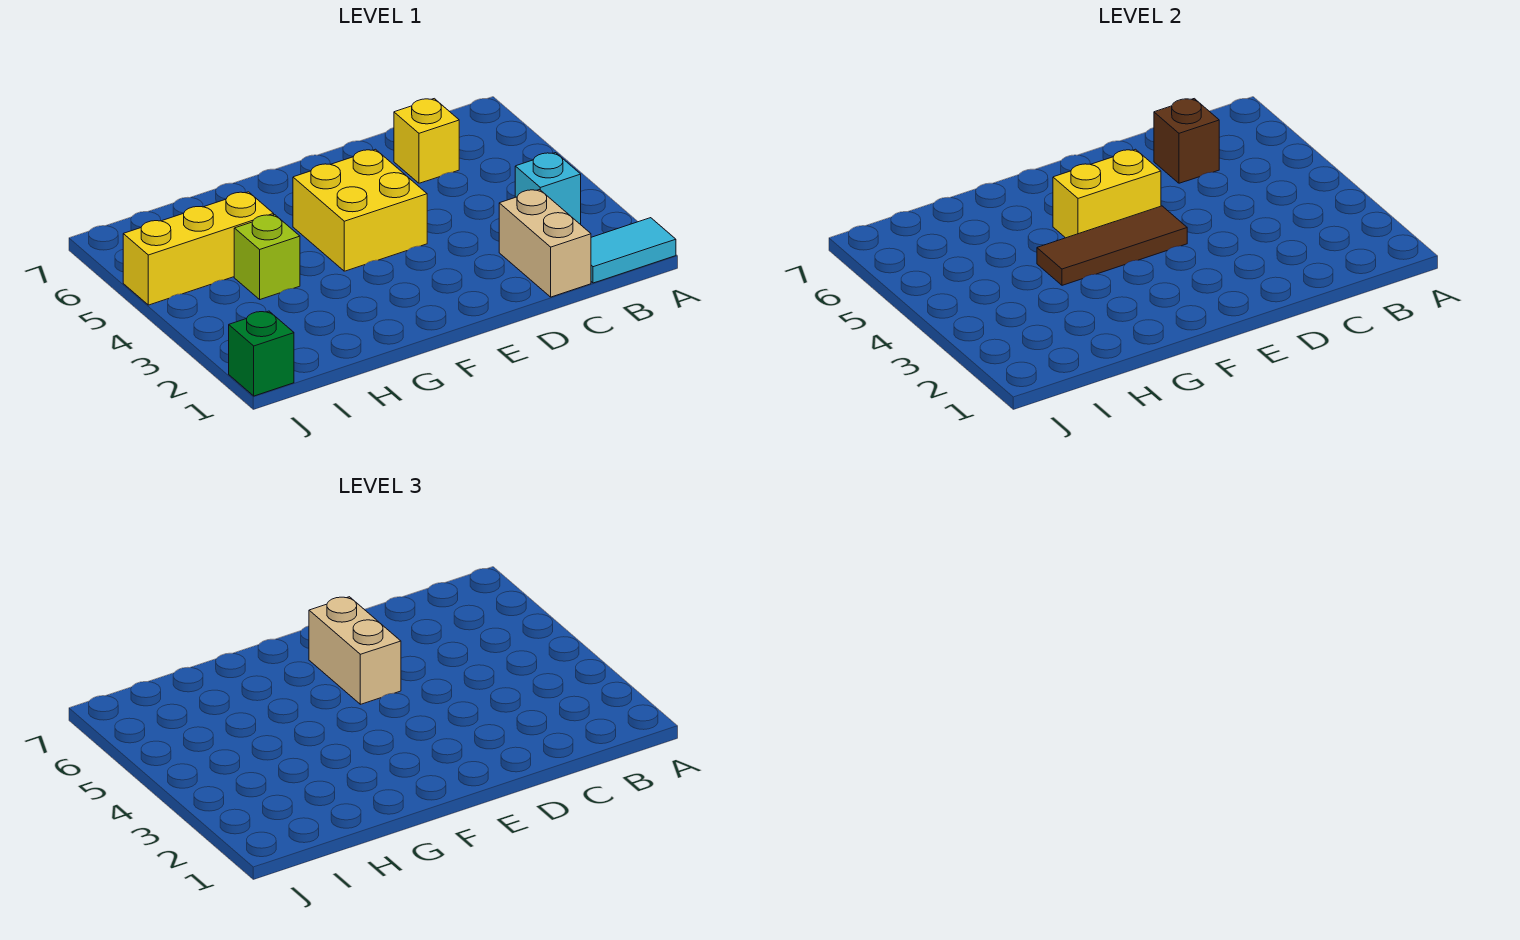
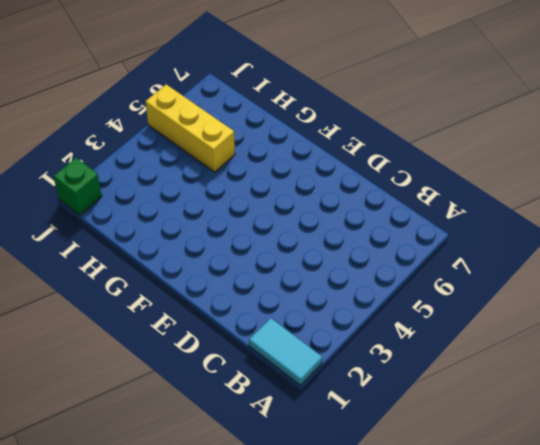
none -> cyan brick B3 level 1
none -> tan brick C1:C2 level 1
none -> yellow brick C6 level 1

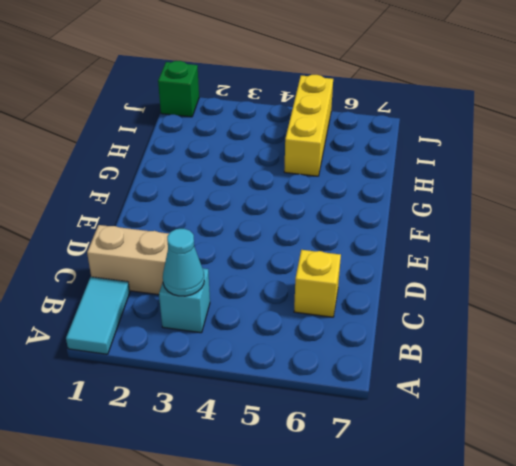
cyan cone B3 level 2 -> none
none -> yellow brick E4:F5 level 1
none -> lime brick H4 level 1
none -> brown brick C6 level 2

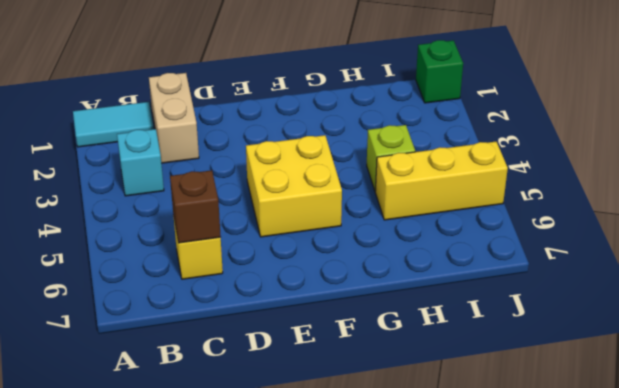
none -> brown tile E4:G4 level 2
none -> yellow brick E5:F5 level 2
none -> tan brick E5:E6 level 3

